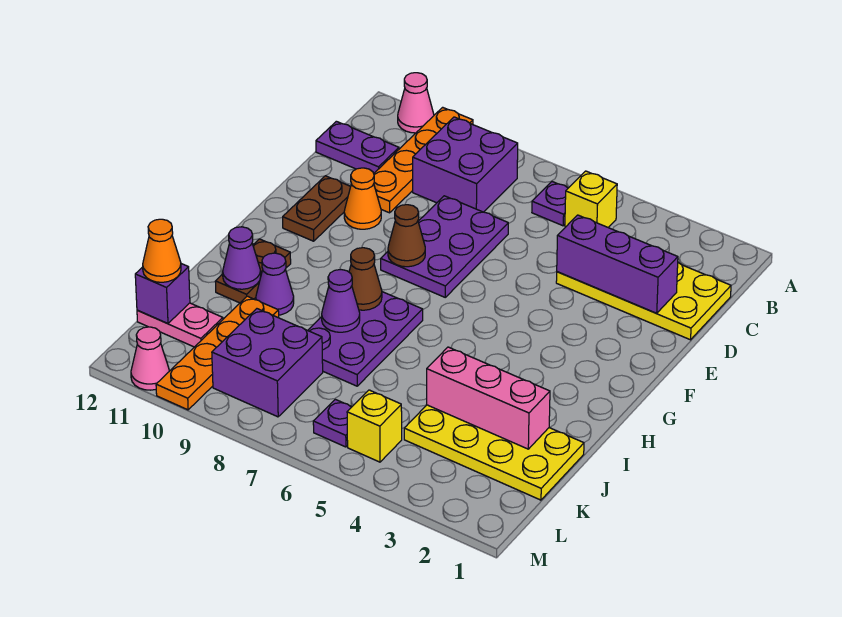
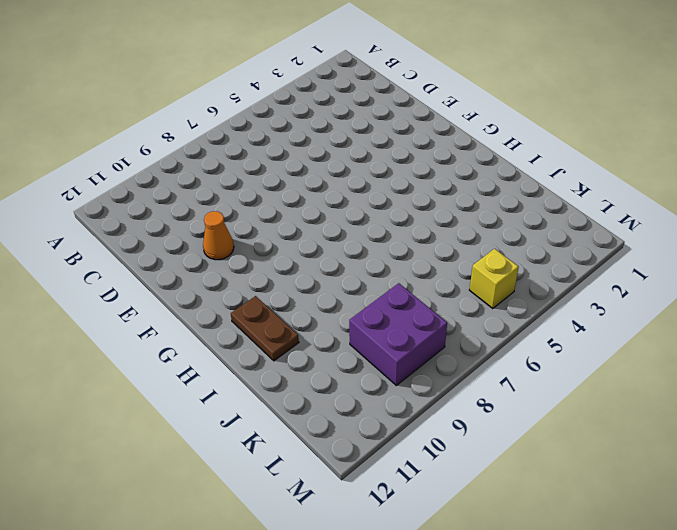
none -> orange plate A10:D10 level 1
none -> pink cone A11 level 1
none -> yellow brick B5 level 1

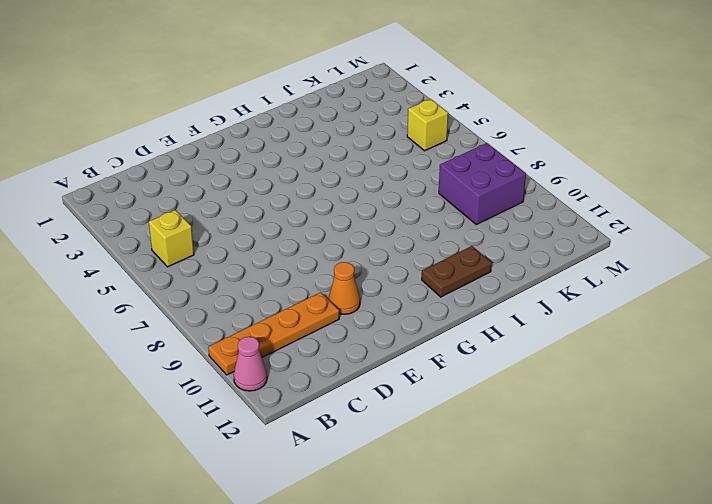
none -> purple plate B6 level 1
none -> purple brick B8:C9 level 1
none -> yellow plate C1:D4 level 1

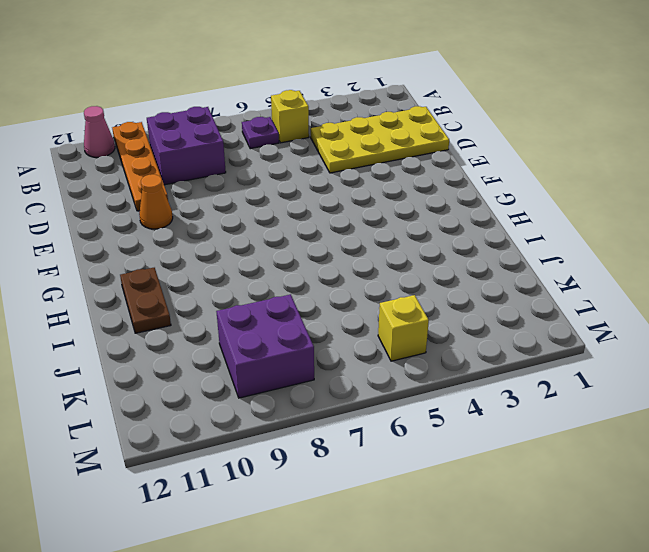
none -> purple plate C11:C12 level 1
none -> purple plate D7:F8 level 1
none -> brown plate E11:F11 level 1

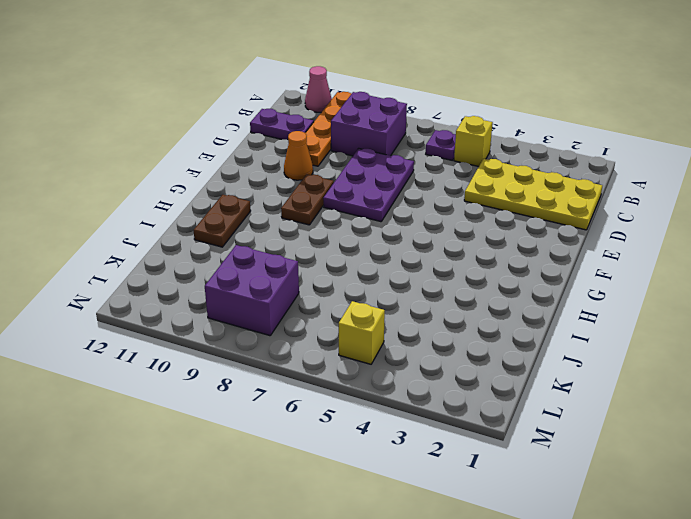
brown plate F9:G9 level 1 -> brown plate E11:F11 level 1
none -> purple plate H7:J8 level 1
none -> purple cone I10 level 1
none -> yellow plate J1:K4 level 1

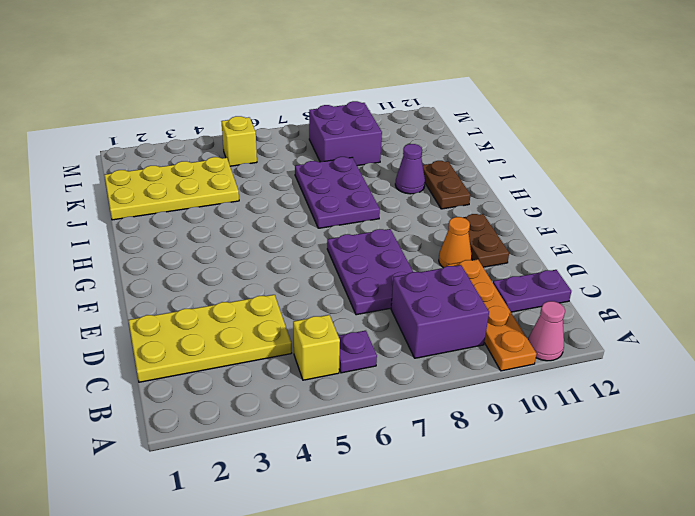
none -> orange plate J10:M10 level 1
none -> pink plate K11:K12 level 1
none -> purple plate L6 level 1

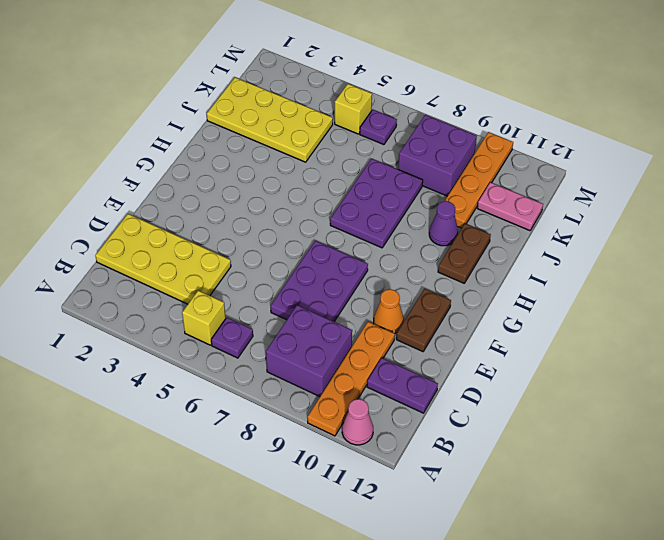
none -> pink cone M11 level 1
none -> purple brick D2:D4 level 2
none -> brown cone F8 level 2

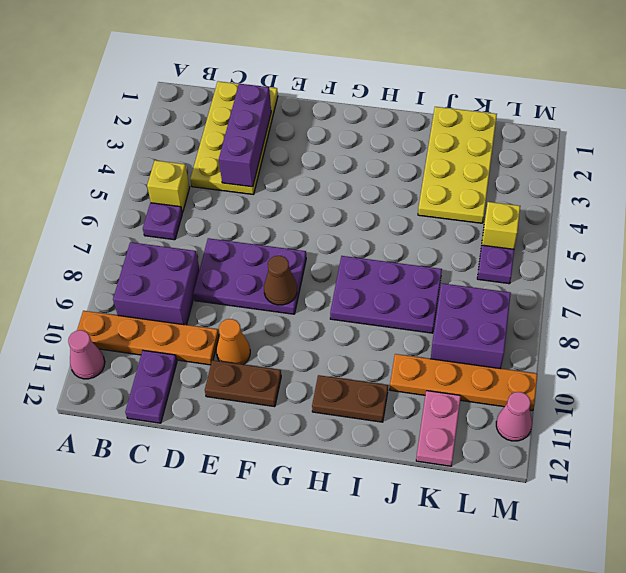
none -> purple cone I10 level 1
none -> brown cone H8 level 2
none -> purple cone I8 level 2

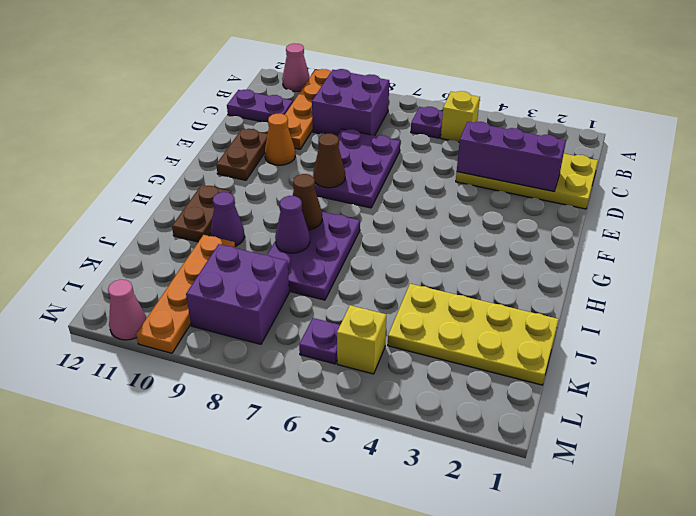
none -> pink plate K11:K12 level 1
none -> purple cone I11 level 2
none -> pink brick J2:J4 level 2

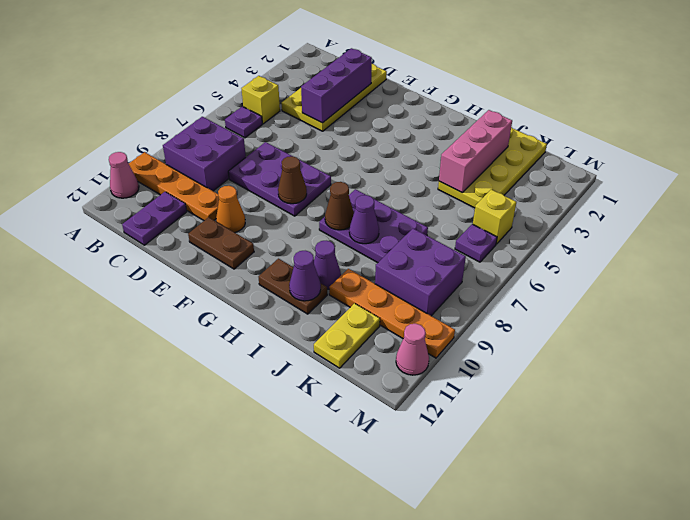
yellow plate K11:K12 level 1 -> pink plate K11:K12 level 1
none -> purple brick K12 level 2
none -> orange cone K12 level 3

